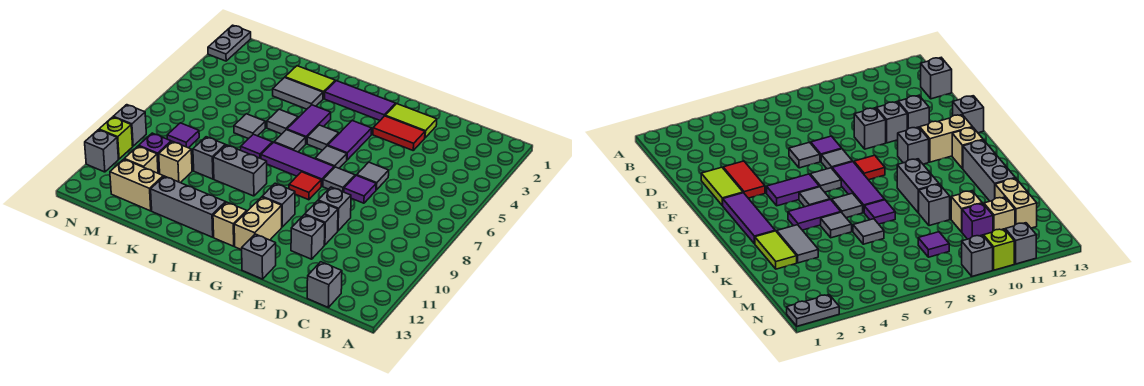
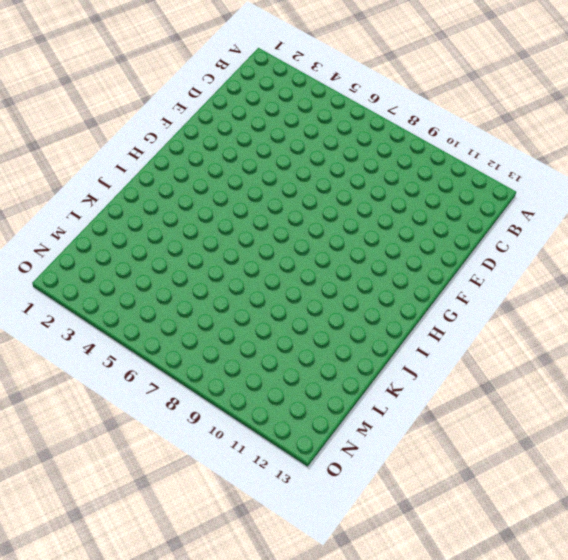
none -> grey brick C13 level 1
none -> lime tile E2:F2 level 1
none -> red tile E3:F3 level 1
none -> grey tile E6 level 1

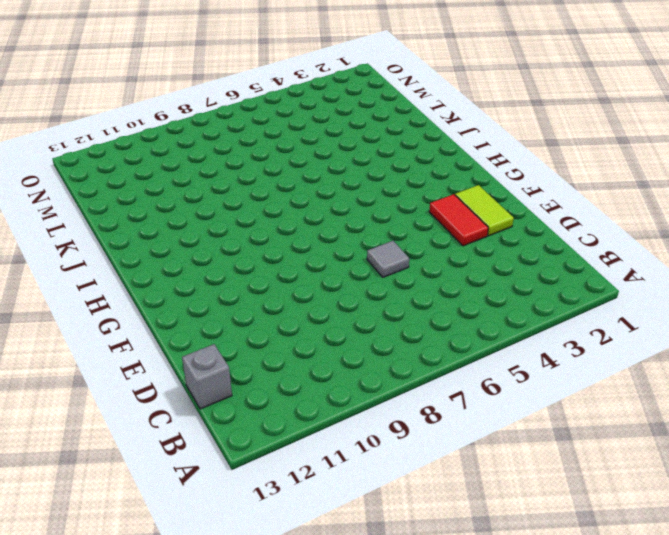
none -> purple tile E7 level 1
none -> grey brick E9 level 1
none -> grey brick E10 level 1
none -> grey brick E11 level 1

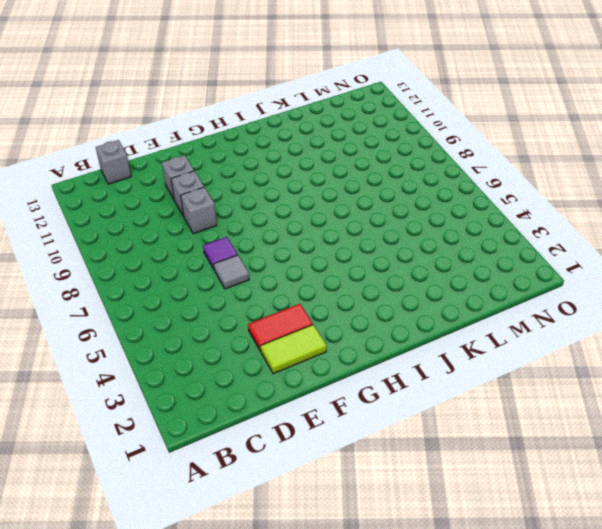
none -> grey tile F7 level 1
none -> grey brick F13 level 1
none -> purple tile G2:I2 level 1
none -> purple tile G4:G5 level 1

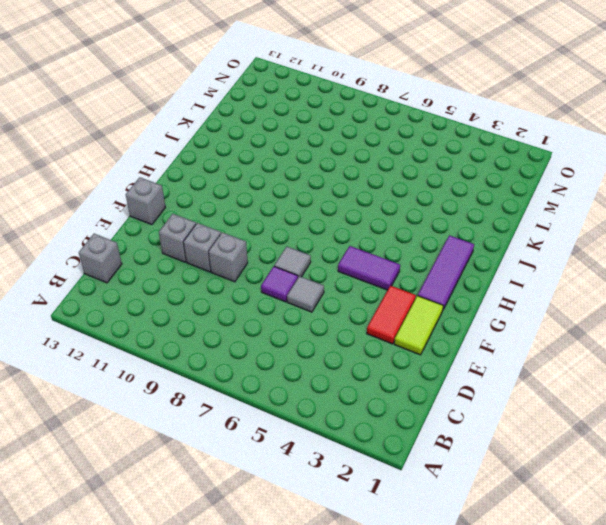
none -> grey tile G6 level 1
none -> purple tile G7:I7 level 1
none -> red tile G8 level 1
none -> grey brick G10 level 1

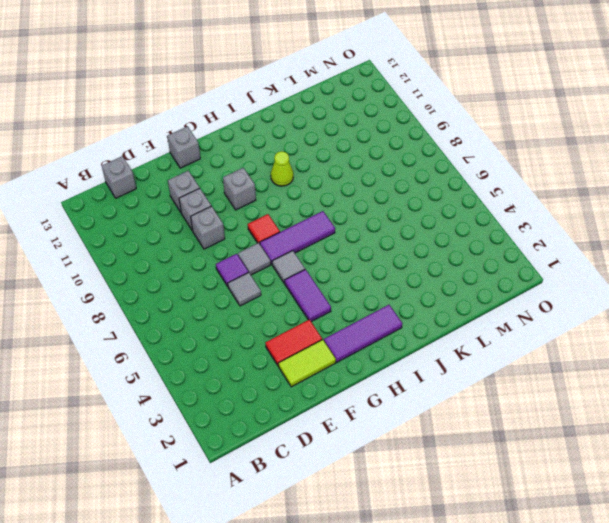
lime cone I10 level 1 -> none
none -> tan brick G11:G12 level 1
none -> grey tile H5 level 1
none -> tan brick H12 level 1
none -> purple tile I4:I5 level 1

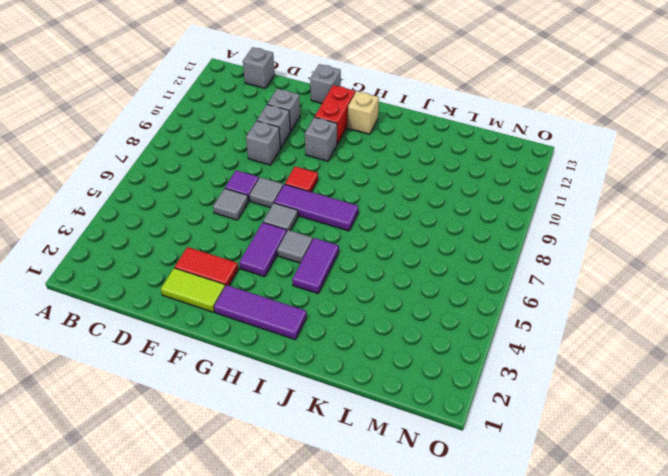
red brick G11:G12 level 1 -> tan brick G11:G12 level 1
none -> grey tile I6 level 1
none -> grey brick I9:J9 level 1
none -> grey brick I12:K12 level 1
none -> lime tile J2:K2 level 1

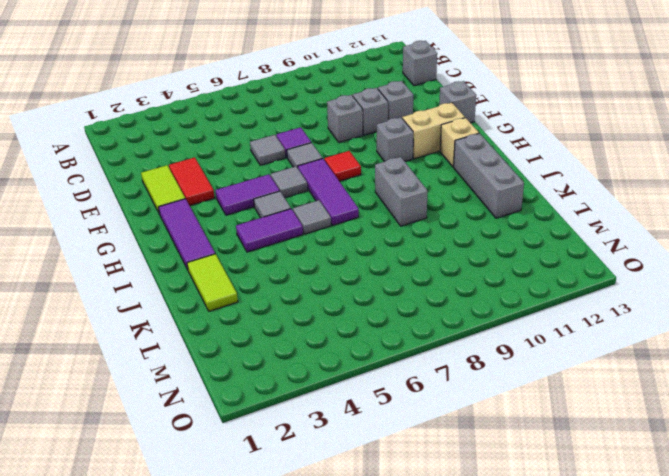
none -> grey tile J3:K3 level 1
none -> grey tile J5 level 1
none -> purple tile J7 level 1
none -> grey tile K6 level 1

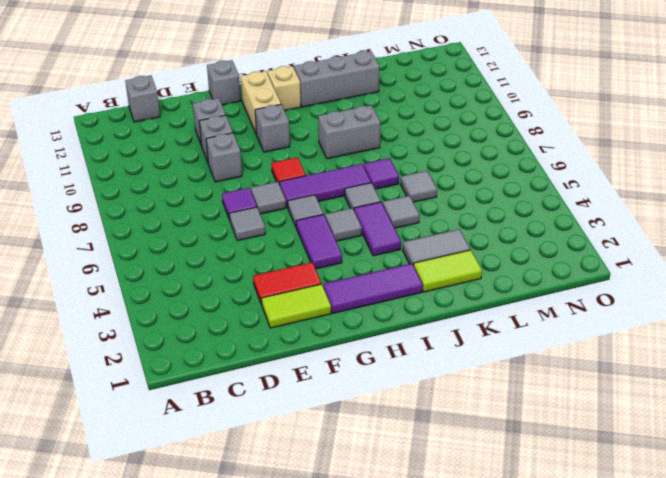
none -> grey brick K9 level 1
none -> tan brick L10 level 1
none -> tan brick L12:M12 level 1
none -> purple tile M8 level 1

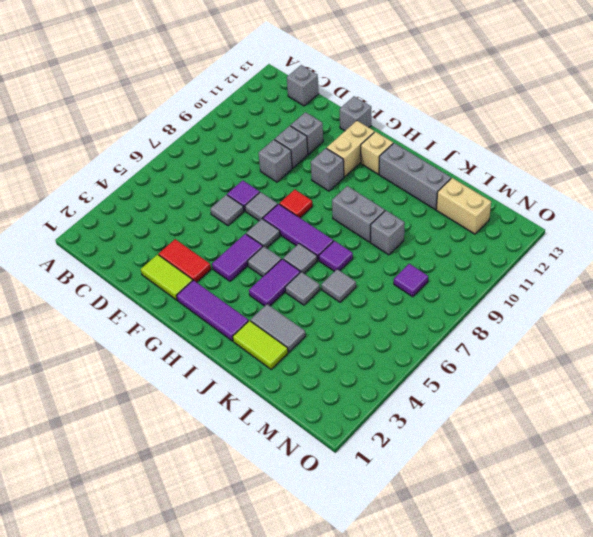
none -> tan brick L10 level 1
none -> purple brick M10 level 1
none -> tan brick M11 level 1
none -> grey plate O1:O2 level 1

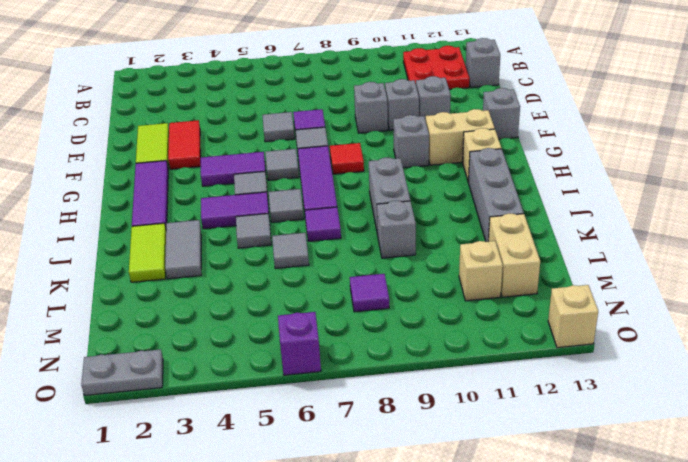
red plate B11:C12 level 1 -> none
purple brick O6 level 1 -> purple brick M10 level 1
tan brick O13 level 1 -> tan brick L10 level 1
none -> grey brick O9 level 1
none -> lime brick O10 level 1
none -> grey brick O11 level 1

